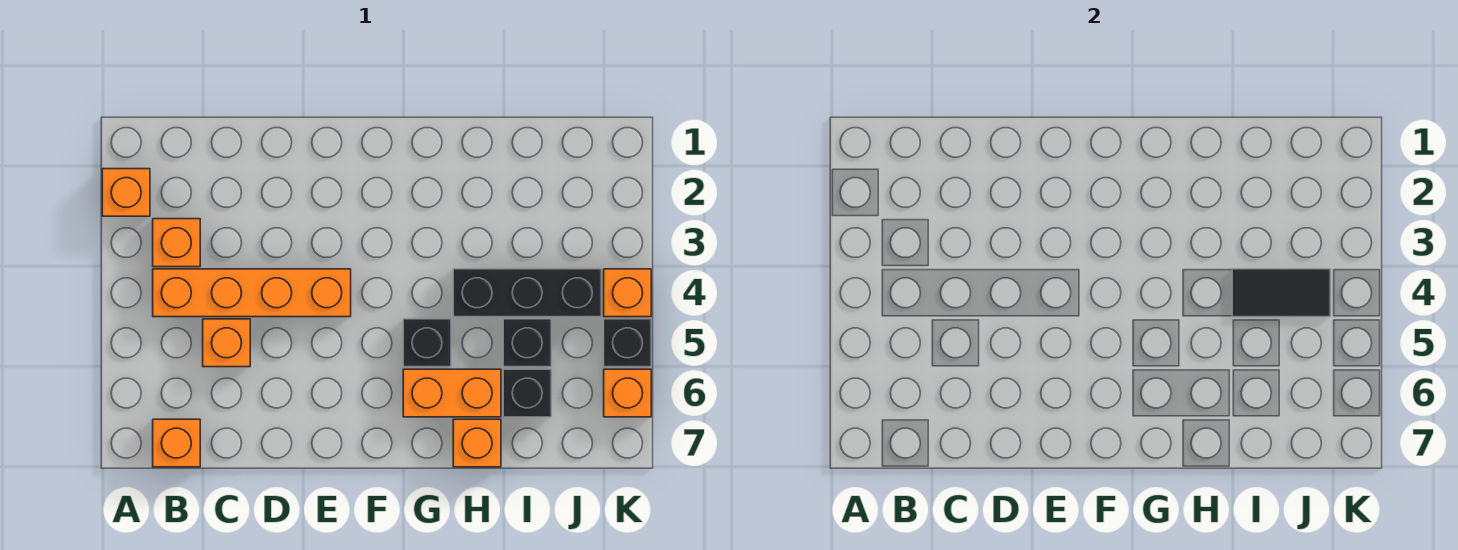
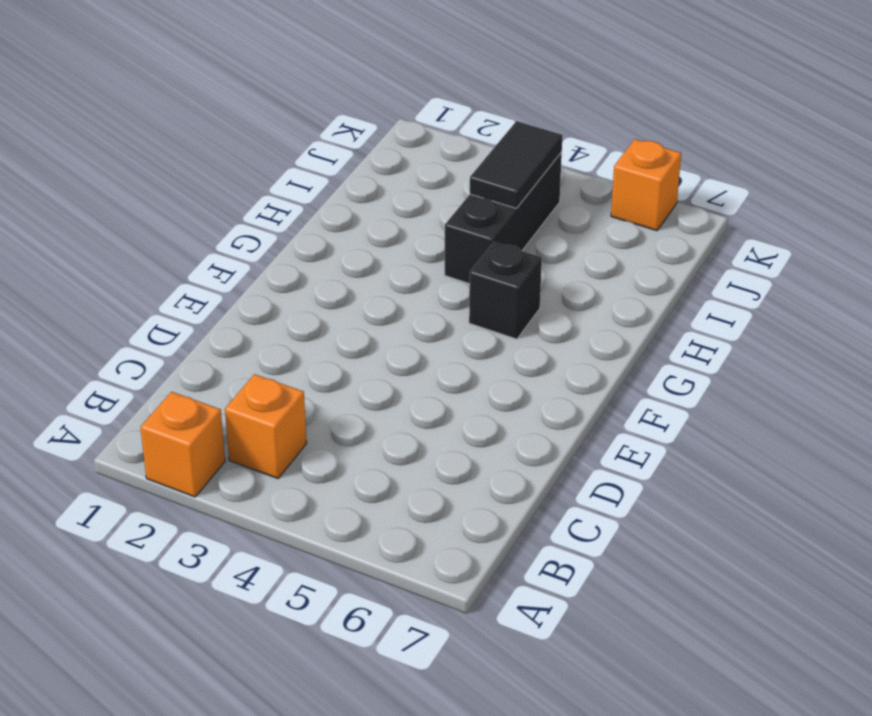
none -> orange brick B4:E4 level 1
none -> orange brick B7 level 1
none -> orange brick C5 level 1

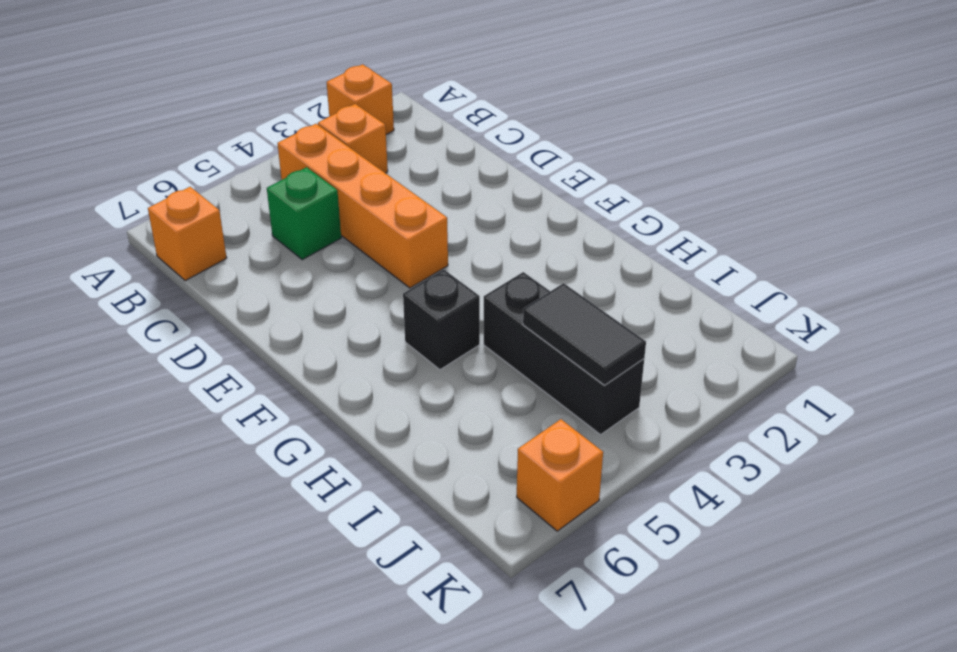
green brick C5 level 1 -> orange brick C5 level 1
none -> orange brick G6:H6 level 1
none -> orange brick H7 level 1
none -> black brick I5 level 1

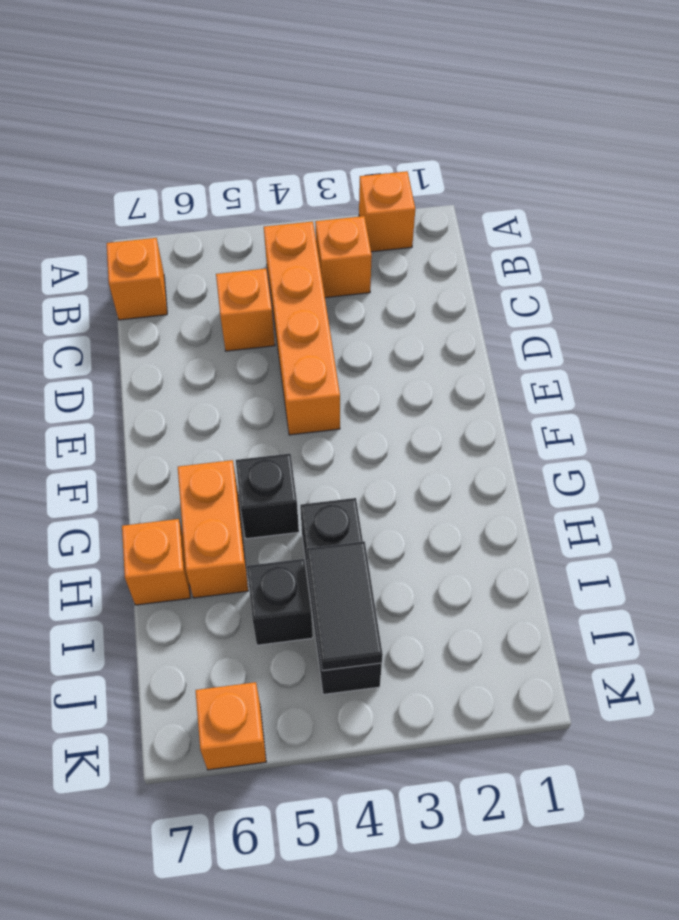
none -> black brick I6 level 1
none -> orange brick K4 level 1
none -> black brick K5 level 1

